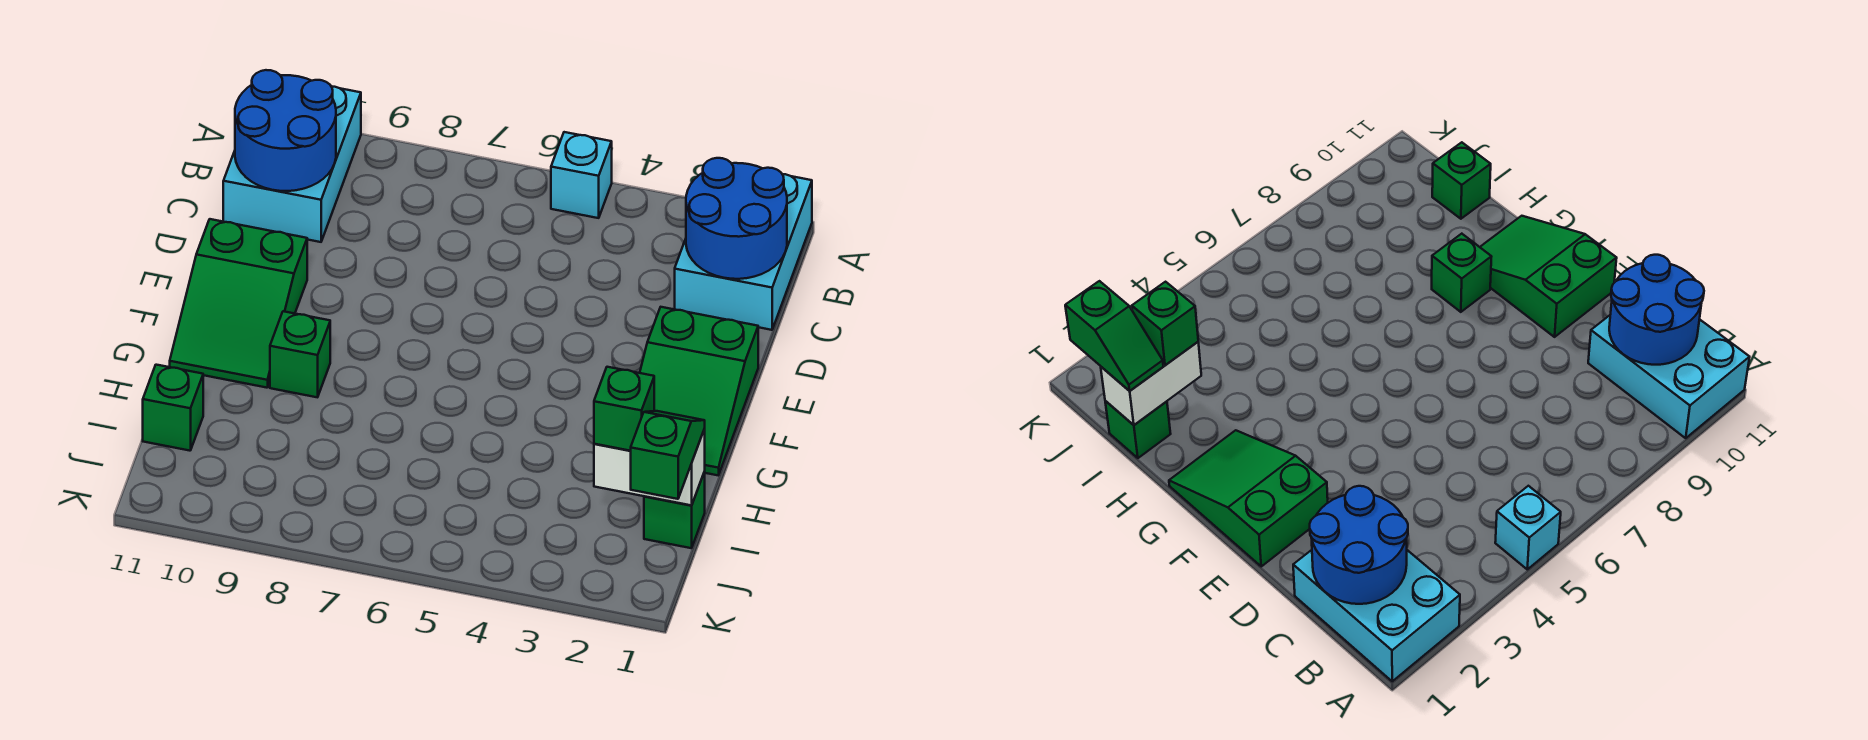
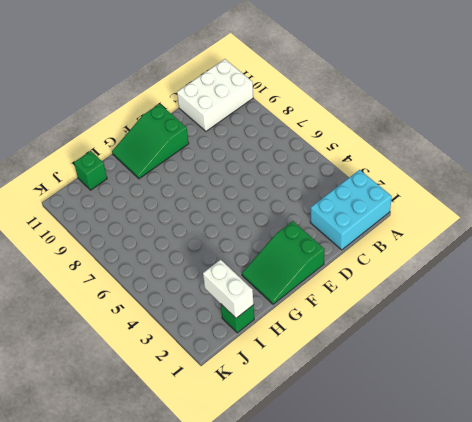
white brick A10:C11 level 1 -> cyan brick A10:C11 level 1
none -> cyan brick A5 level 1
none -> green brick G9 level 1
none -> blue round brick B1:C2 level 2

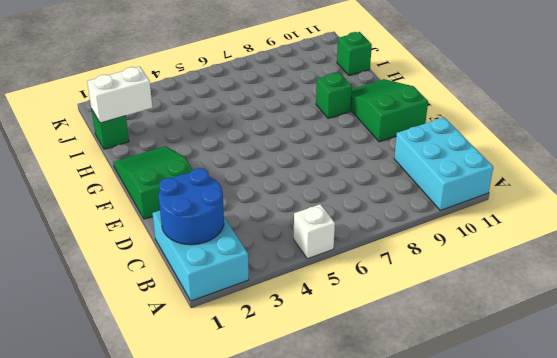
white brick A5 level 1 -> cyan brick A5 level 1
none -> blue round brick B10:C11 level 2
none -> green slope I1:J1 level 3 top J
none -> green brick I2 level 3

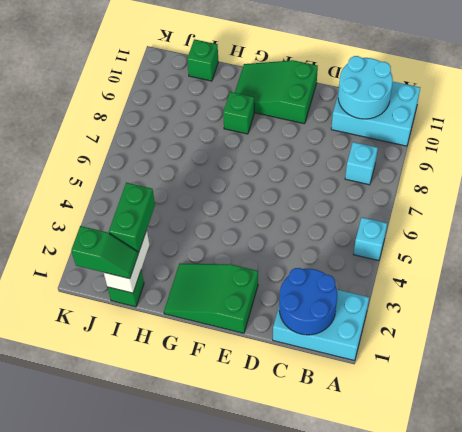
cyan brick B8 level 1 -> none
cyan round brick B10:C11 level 2 -> blue round brick B10:C11 level 2
green brick I2:I3 level 3 -> green brick I2 level 3

